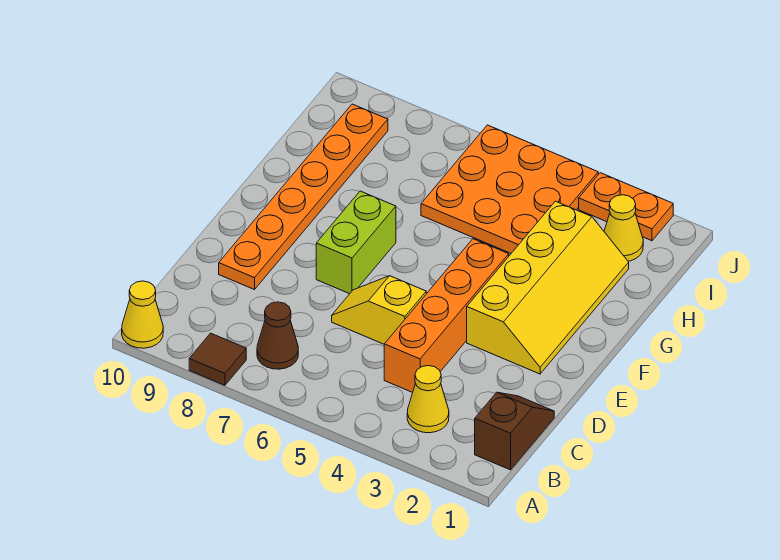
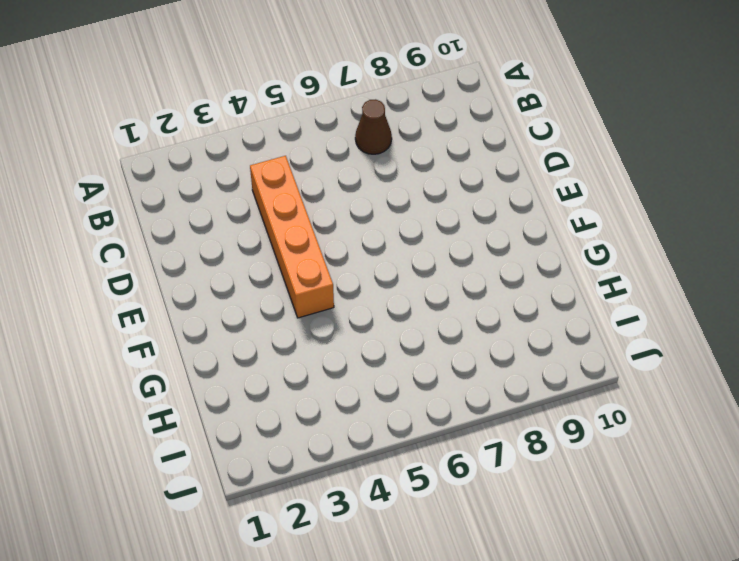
none -> brown tile A8 level 1
none -> yellow cone A10 level 1
none -> brown slope B1:C1 level 1 top B

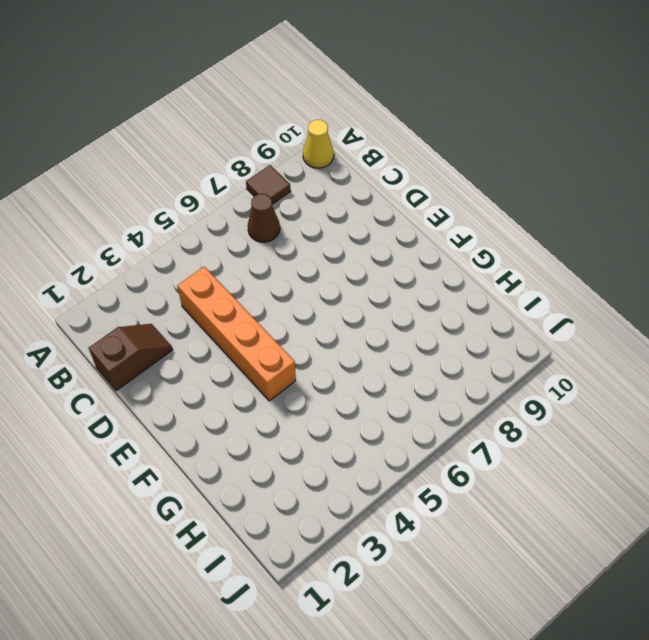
brown slope C1:C2 level 1 top 1 -> brown slope B1:C1 level 1 top B
none -> yellow cone B3 level 1
none -> yellow slope D5:D6 level 1 top 5
none -> orange plate D9:I9 level 1

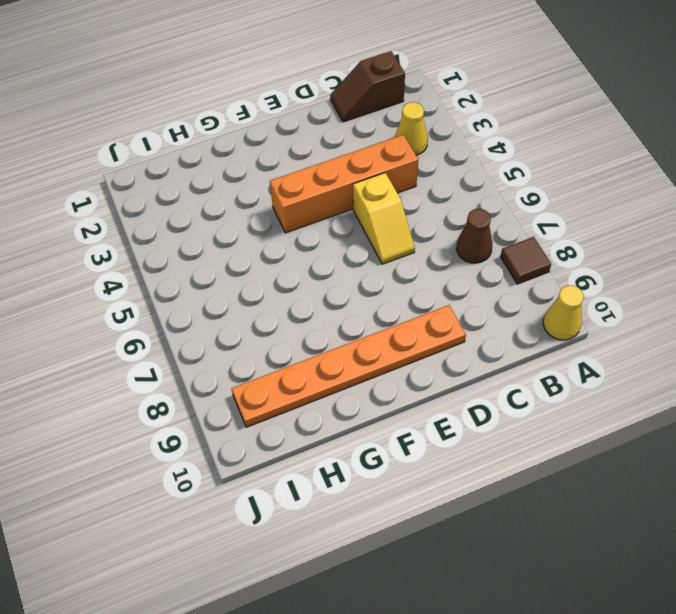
none -> yellow slope E2:H3 level 1 top 3
none -> lime brick E7:F7 level 1
none -> orange plate H4:J6 level 1

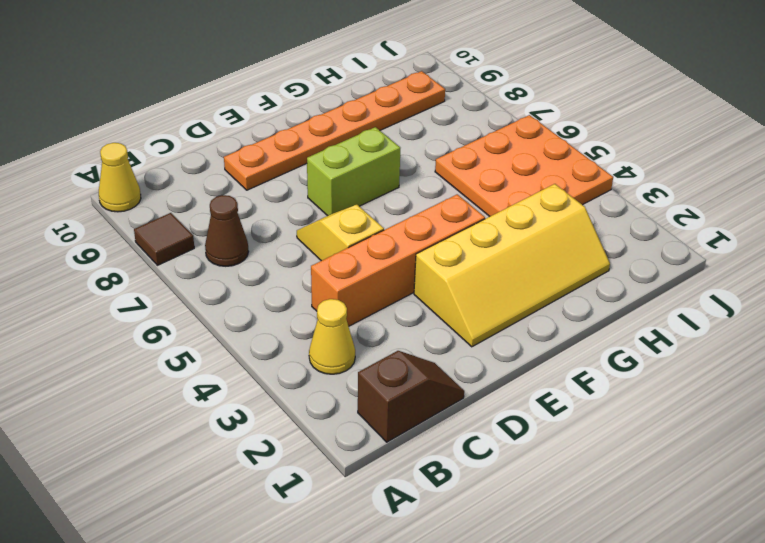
none -> yellow cone I2 level 1
none -> orange plate J2:J3 level 1

